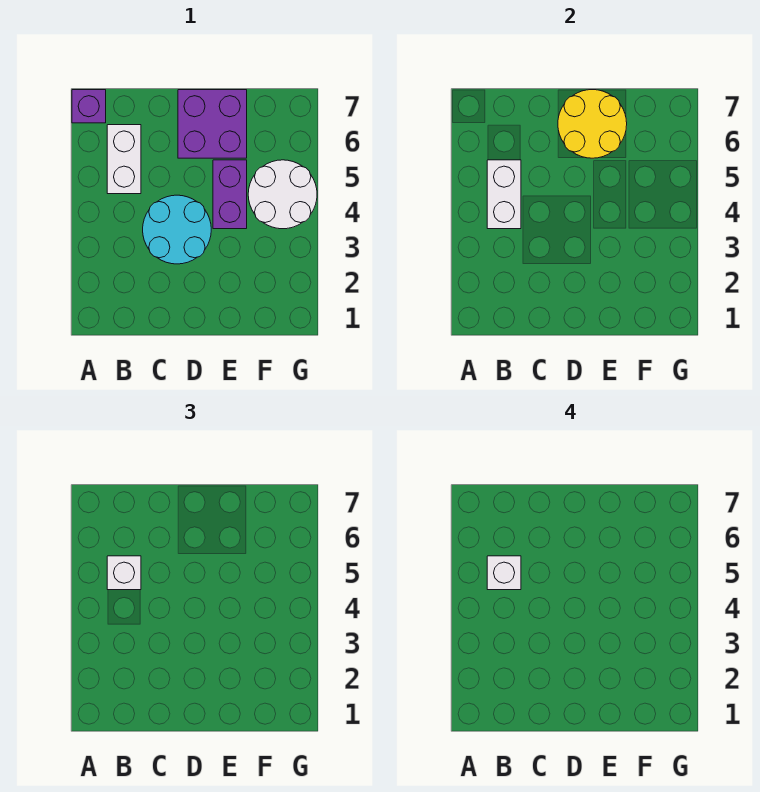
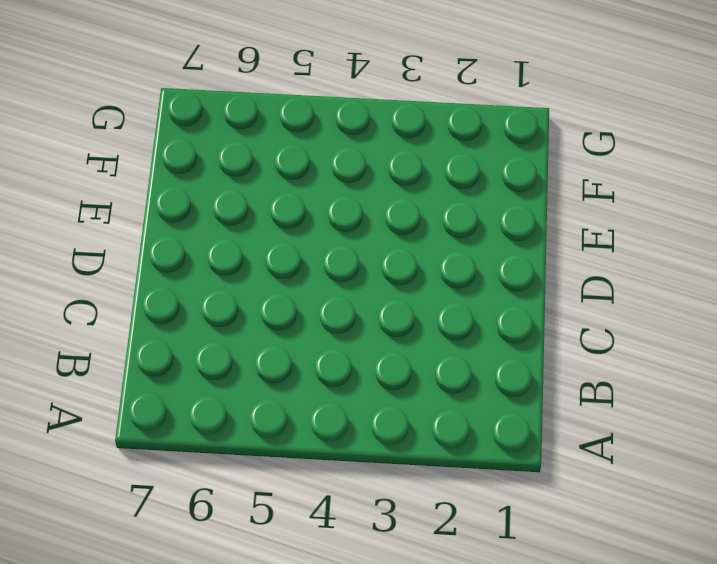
none -> purple brick A7 level 1
none -> white brick B5:B6 level 1

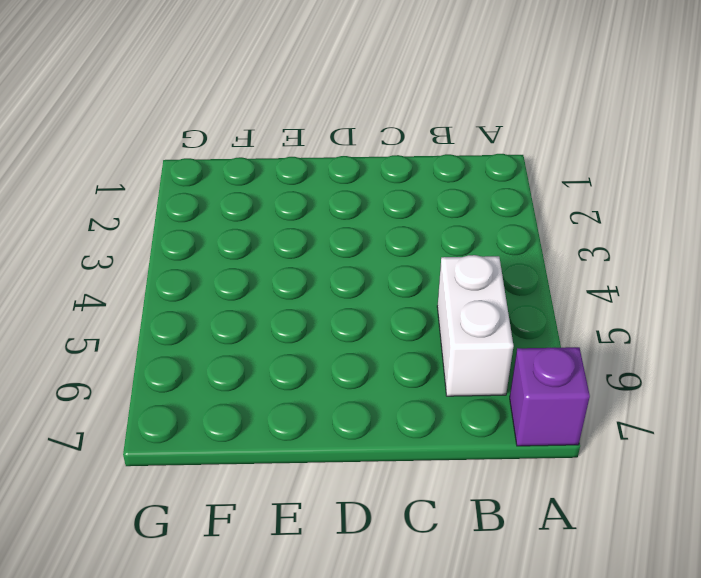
none -> cyan round brick C3:D4 level 1
none -> purple brick D6:E7 level 1

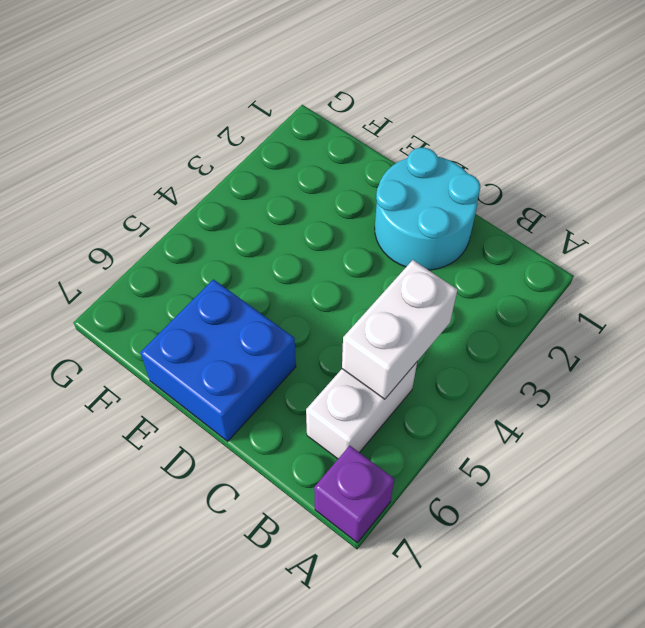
cyan round brick C1:D2 level 1 -> cyan round brick C3:D4 level 1
blue brick D6:E7 level 1 -> purple brick D6:E7 level 1
none -> purple brick E4:E5 level 1
none -> white round brick F4:G5 level 1

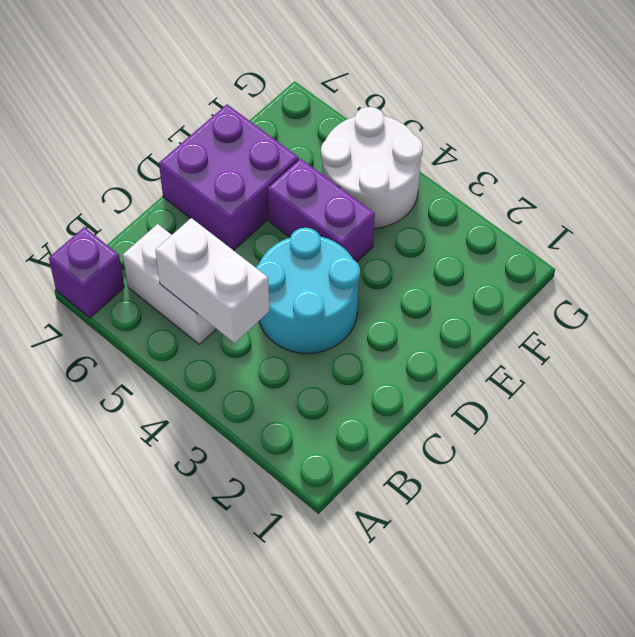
none -> yellow round brick D6:E7 level 2
none -> white brick B5 level 3

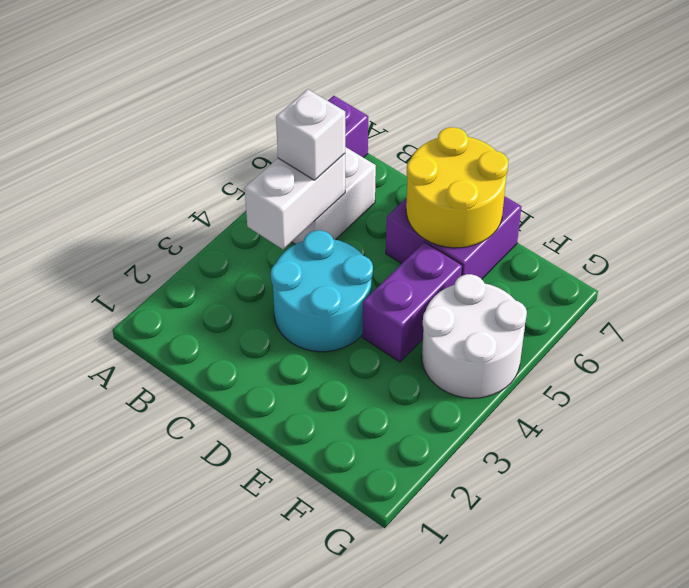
none -> white brick B5 level 4

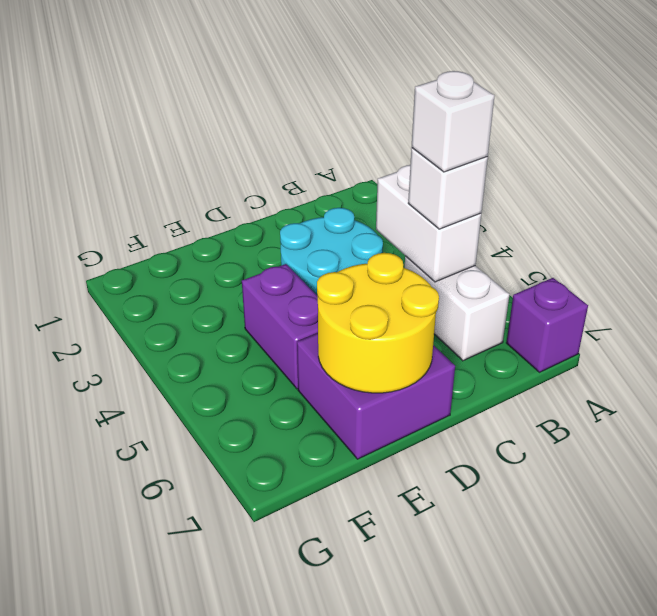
none -> white round brick F4:G5 level 1

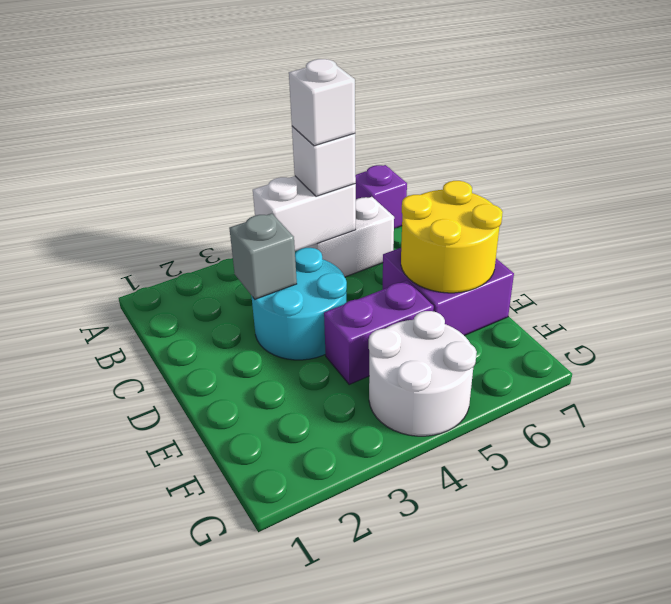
grey brick C3 level 2 -> none

